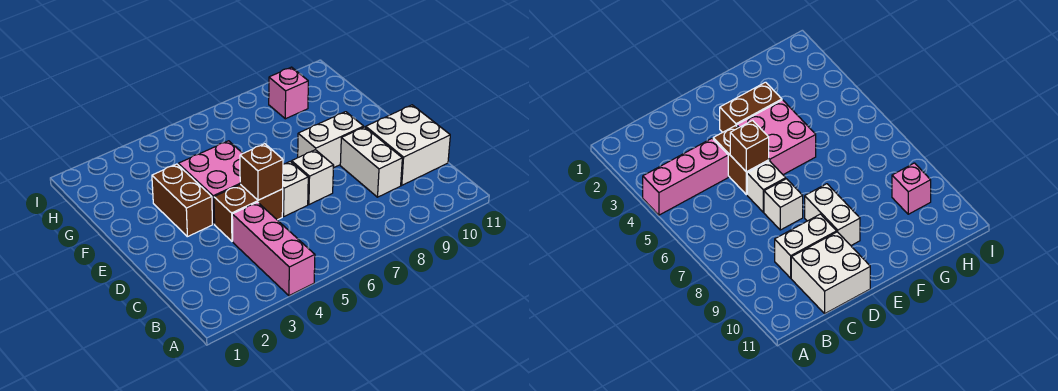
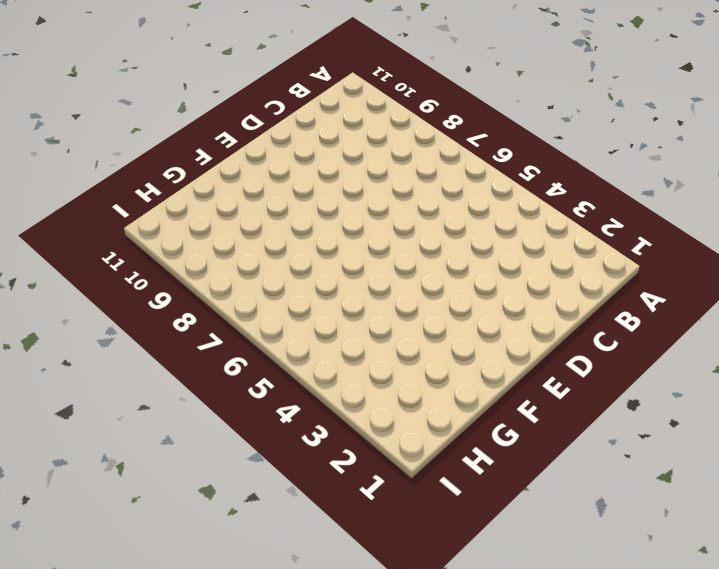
none -> pink brick A4:C4 level 1
none -> white brick C9:D9 level 1

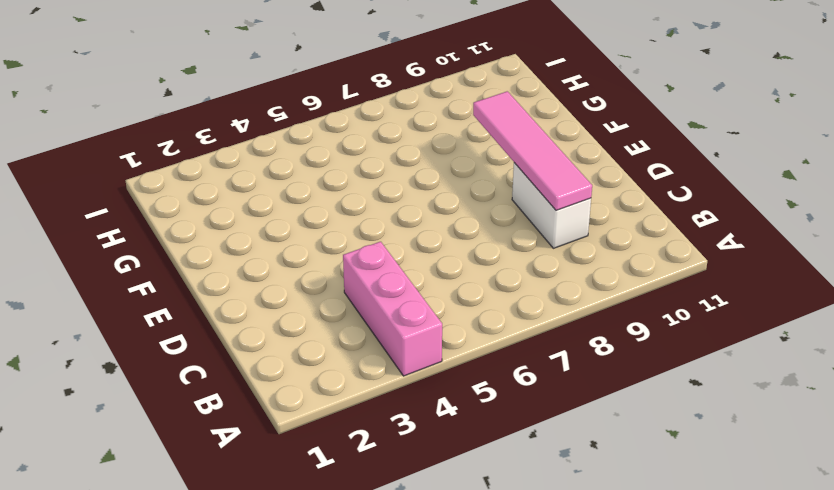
pink tile C9:F9 level 2 -> none
none -> white brick C10:D11 level 1
none -> brown brick D4:D5 level 1

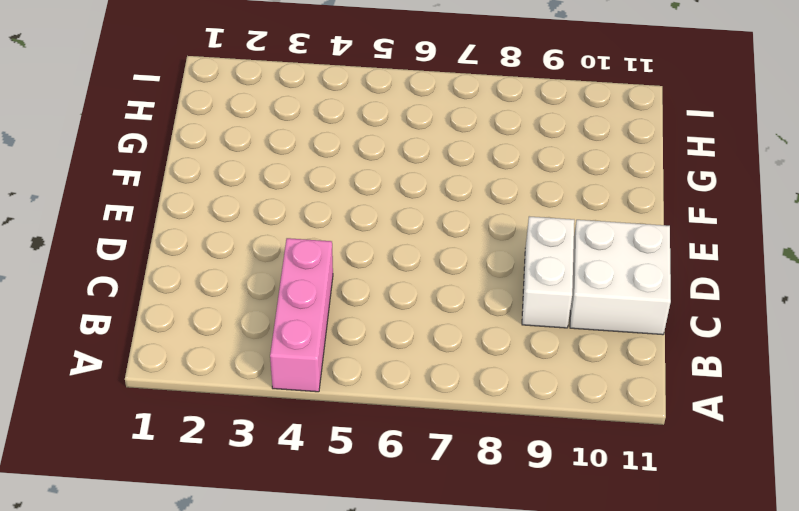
none -> brown brick D4:D5 level 1
none -> white brick D6 level 1

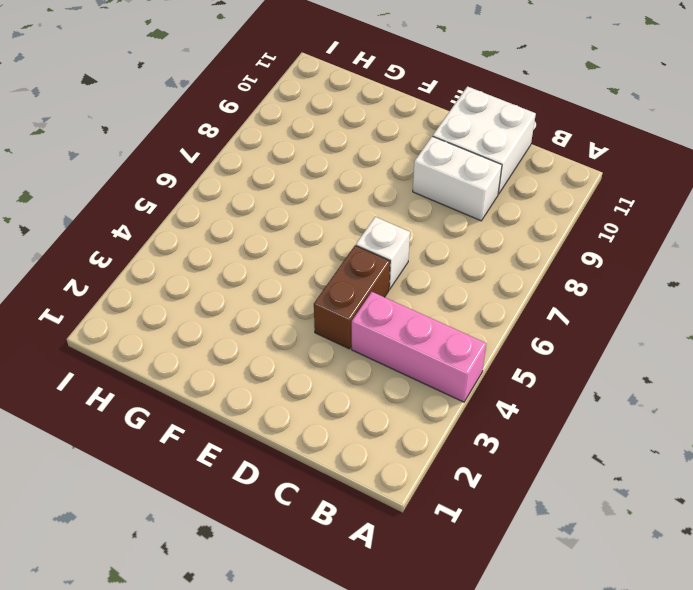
none -> white brick D7 level 1
none -> brown brick E3:F3 level 1

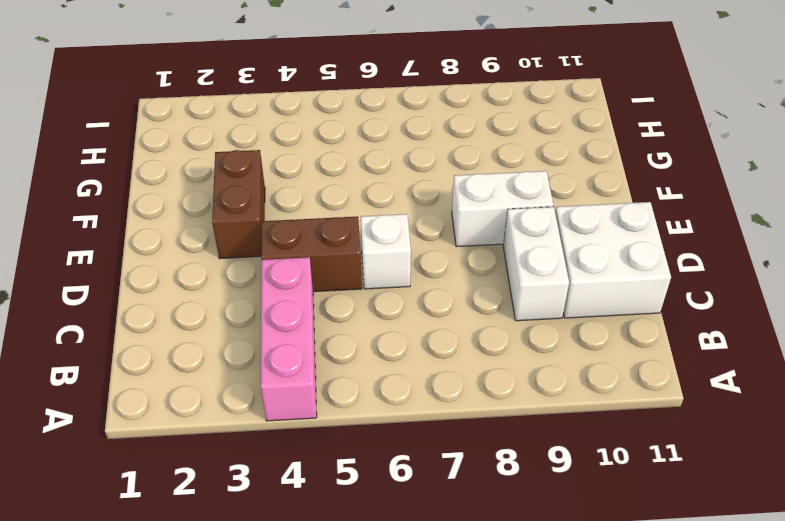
none -> white brick D7 level 1
none -> pink brick E4:F5 level 1

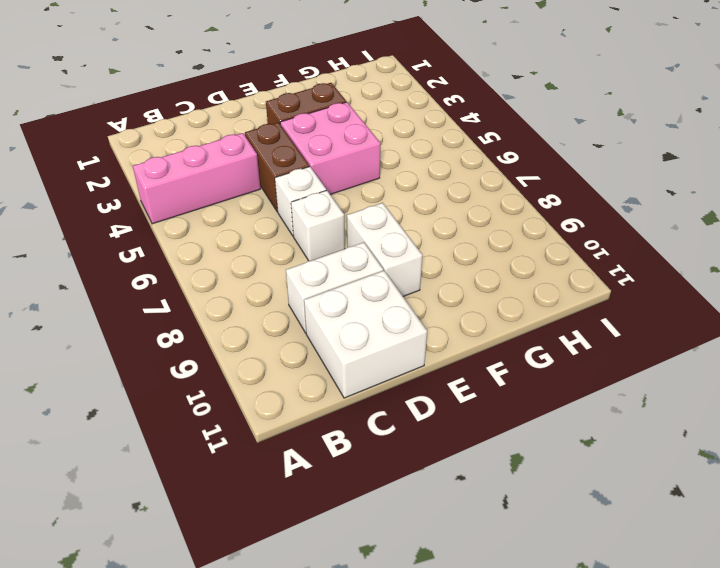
none -> pink brick H9 level 1
none -> brown brick D5 level 2

